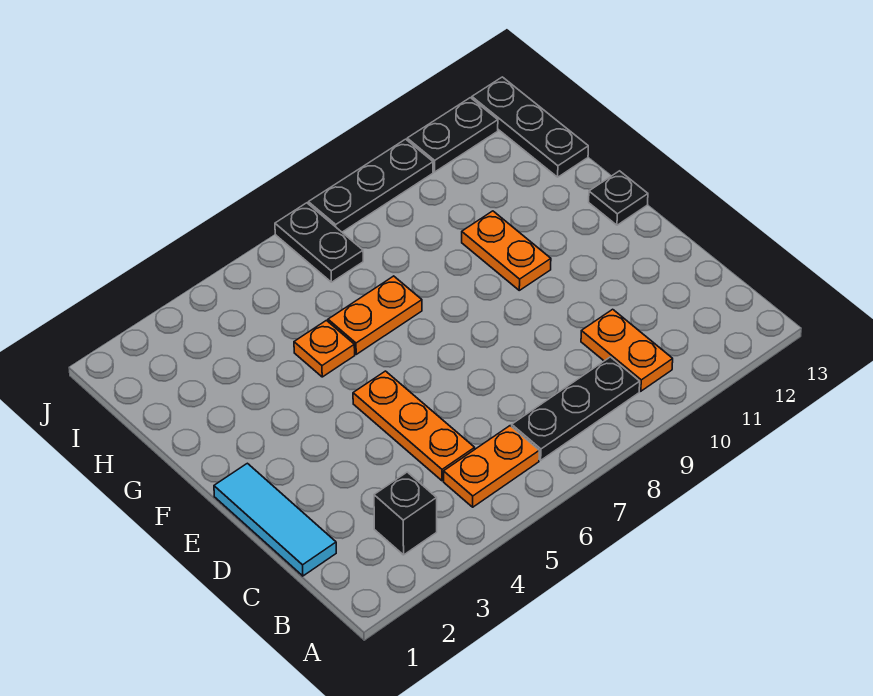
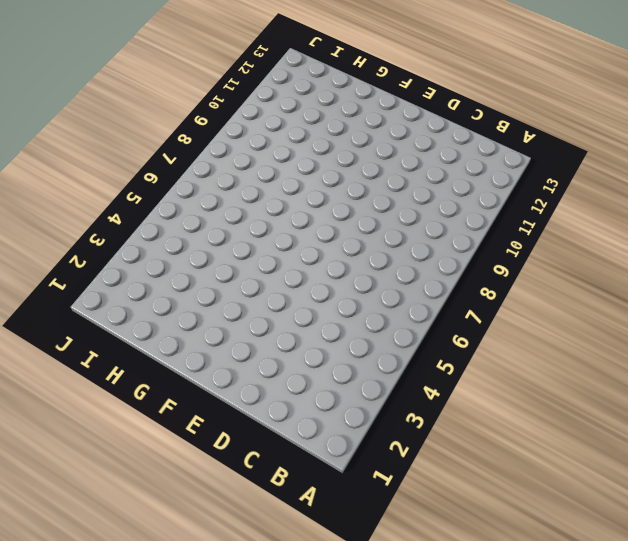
none -> black brick B3 level 1
none -> orange plate B5:B6 level 1
none -> black plate B7:B9 level 1

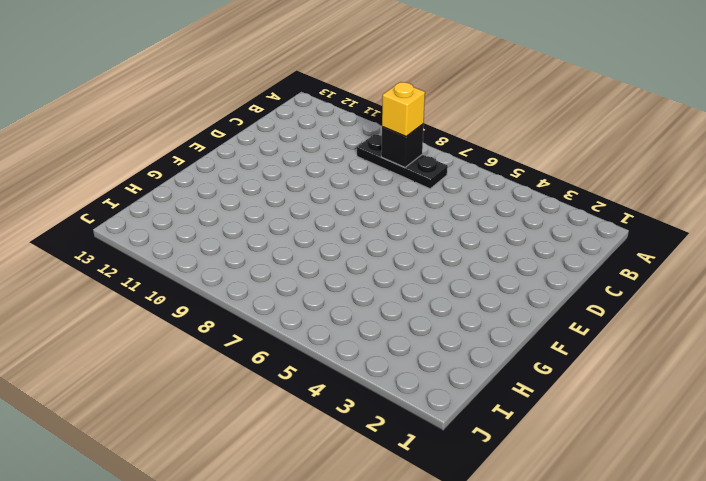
black brick B8 level 2 -> black brick B3 level 1
yellow brick B8 level 3 -> none
none -> orange plate B5:B6 level 1
none -> orange plate B10:C10 level 1
none -> cyan tile C1:E1 level 1

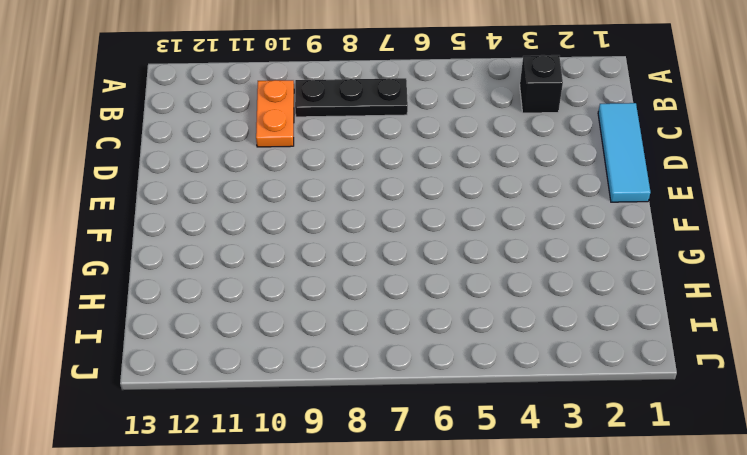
none -> orange plate B5:B6 level 1
none -> orange plate C5:E5 level 1
none -> orange plate F10:G10 level 1

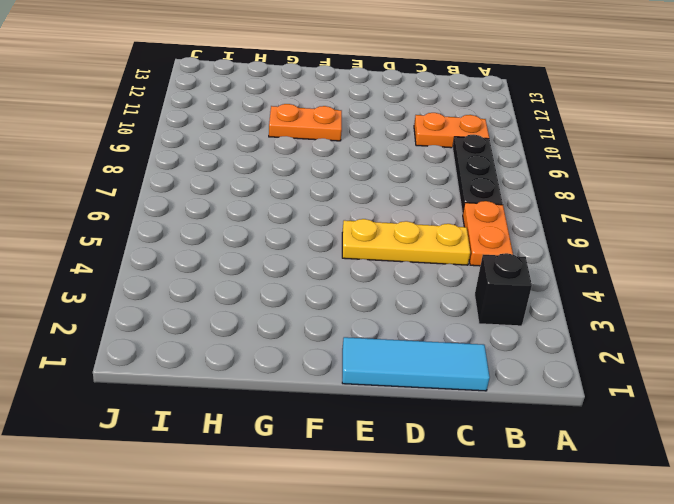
yellow plate C5:E5 level 1 -> orange plate C5:E5 level 1
none -> black plate F13 level 1
none -> orange plate G5 level 1
none -> orange plate G6:G7 level 1

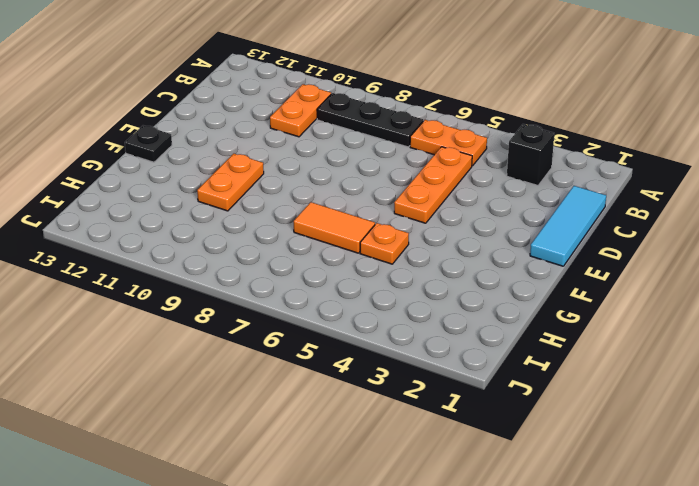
orange tile G6:G7 level 1 -> orange plate G6:G7 level 1
none -> black plate H13:J13 level 1
none -> black plate I7:J7 level 1
none -> black plate J8:J10 level 1

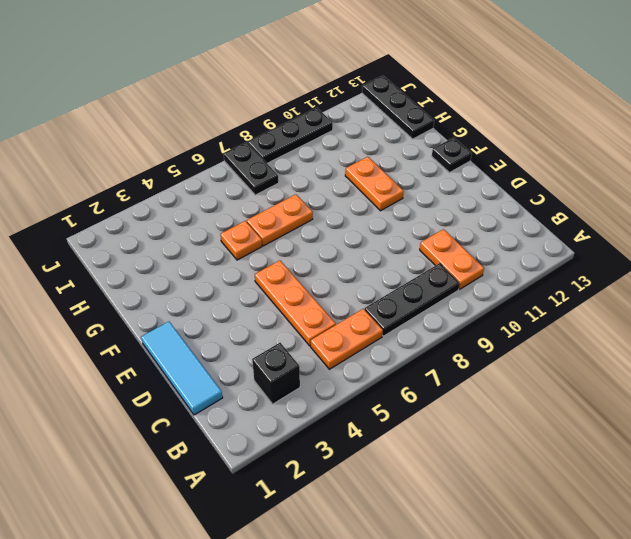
none -> black plate J11:J12 level 1

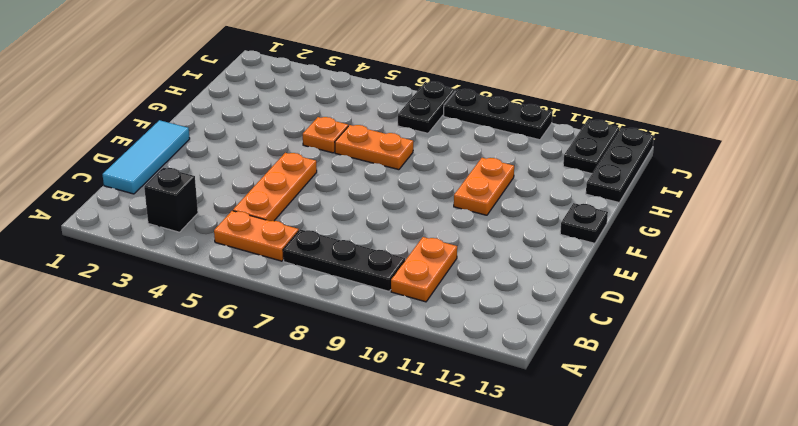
black plate I12:J12 level 1 -> black plate J11:J12 level 1

